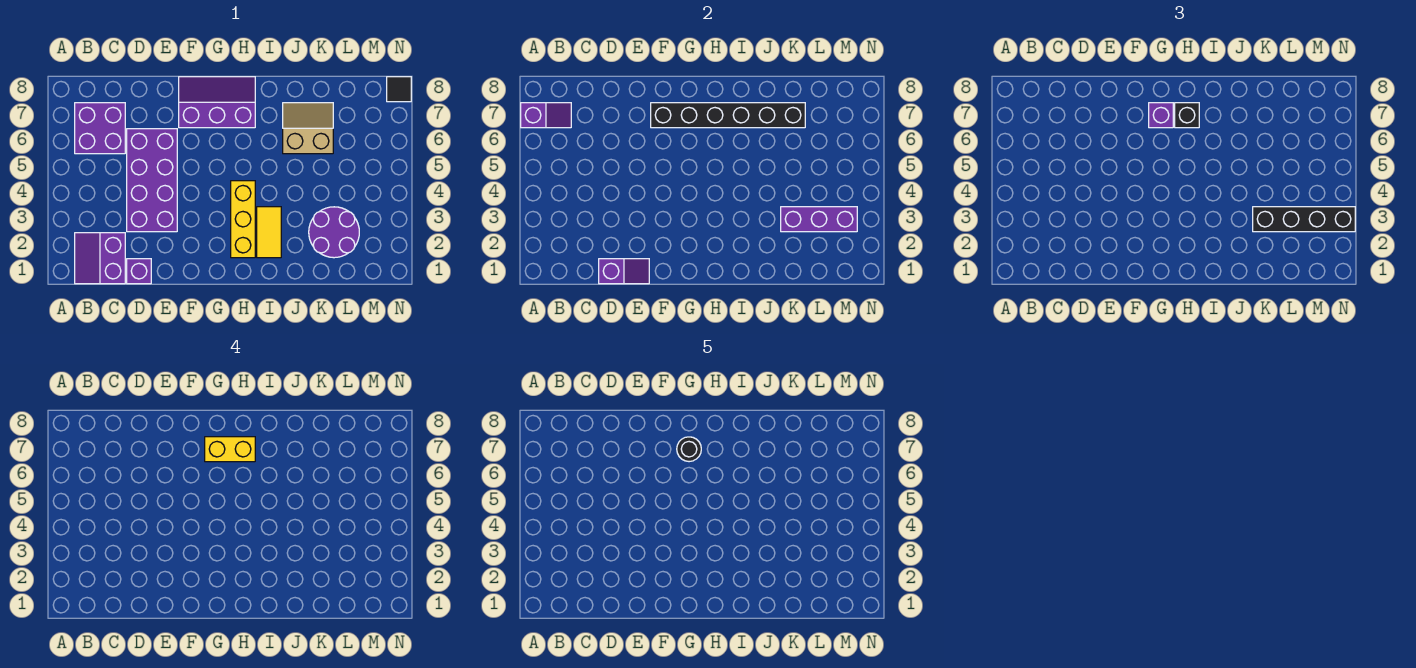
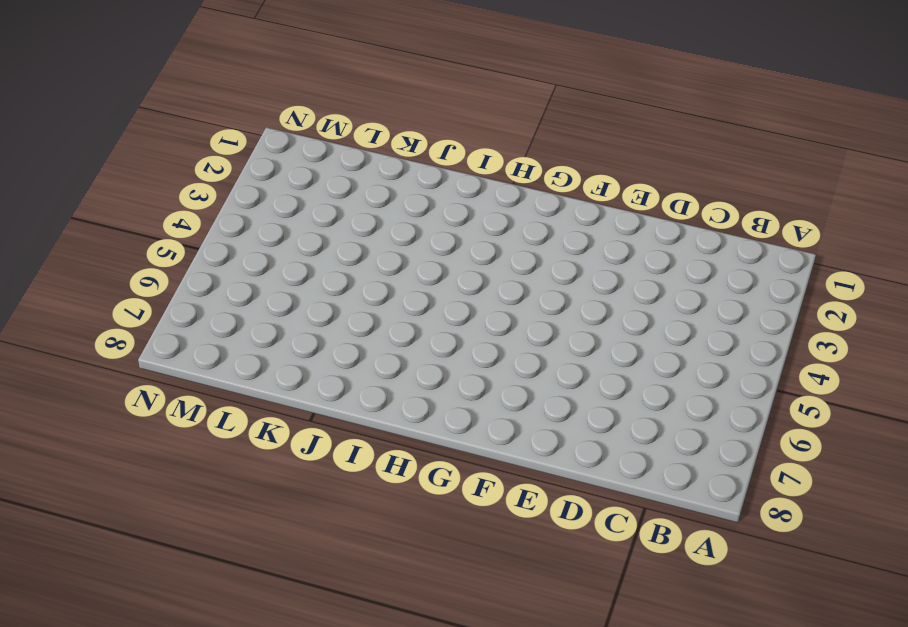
none -> purple slope B1:C2 level 1 top C
none -> purple brick B6:C7 level 1
none -> purple brick D1 level 1

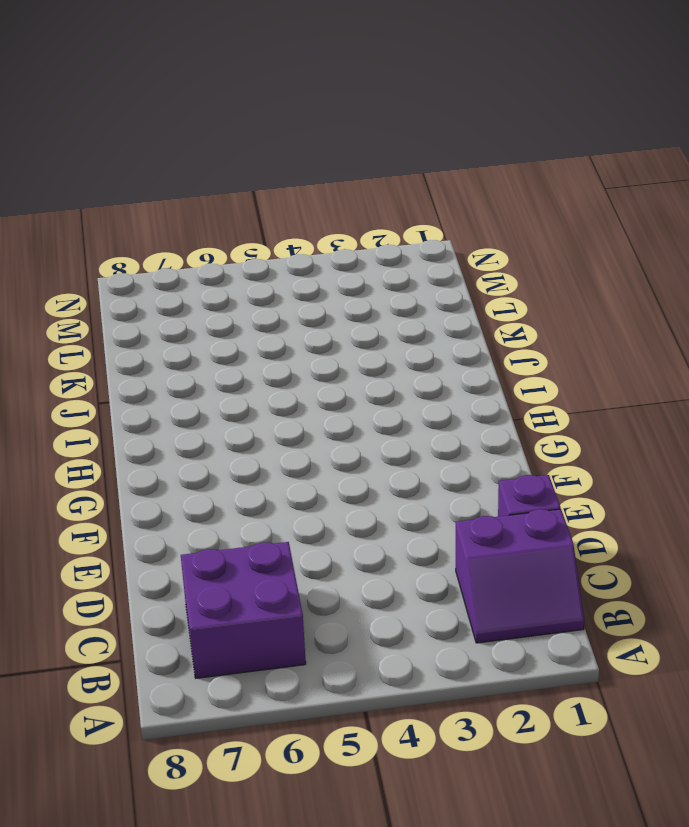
none -> purple brick D3:E6 level 1
none -> purple slope F7:H8 level 1 top 7
none -> yellow brick H2:H4 level 1

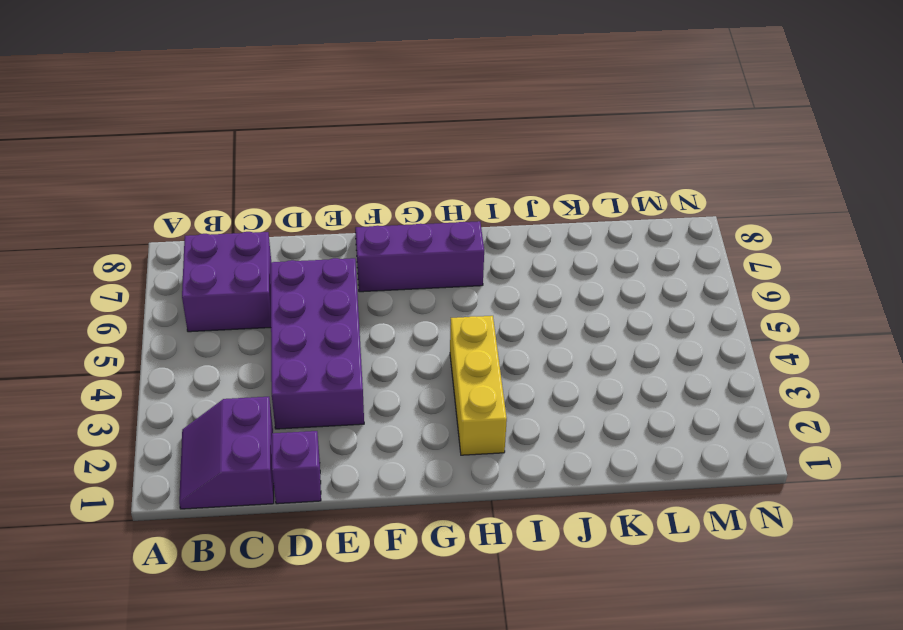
none -> yellow tile I2:I3 level 1
none -> tan slope J6:K7 level 1 top 6
none -> purple round brick K2:L3 level 1

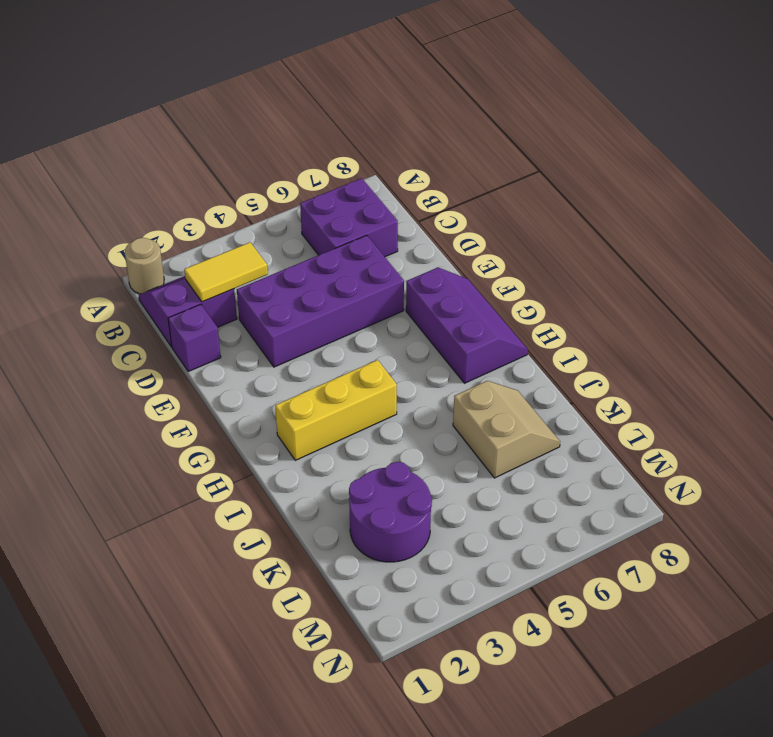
tan round brick A1 level 1 -> none
yellow tile C2:C3 level 2 -> yellow tile I2:I3 level 1
none -> black tile N8 level 1
none -> purple slope A7:B7 level 2 top A
none -> purple slope D1:E1 level 2 top D

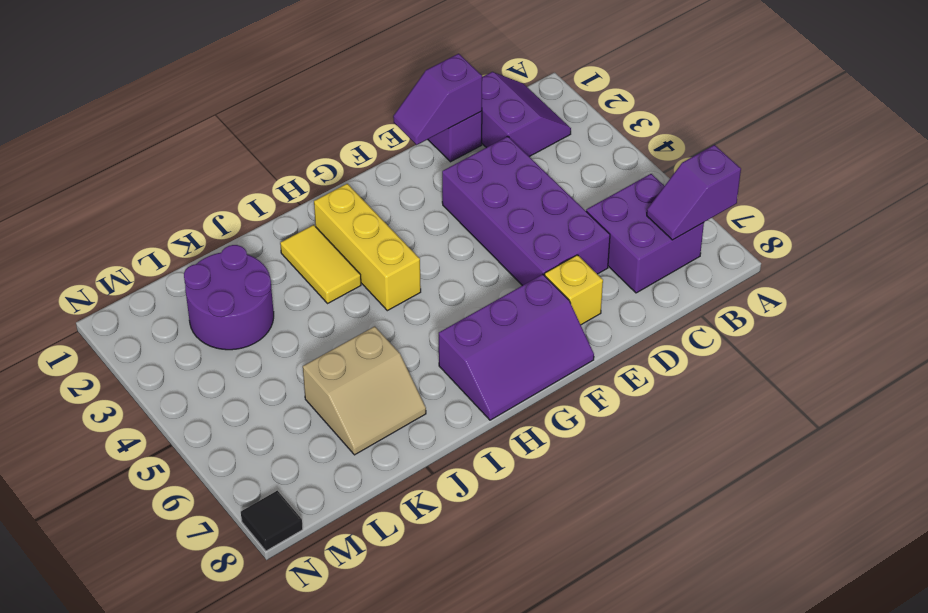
yellow brick E7 level 1 -> none
none -> black brick F7:K7 level 2
none -> purple brick K3:M3 level 2
none -> purple brick G7 level 3

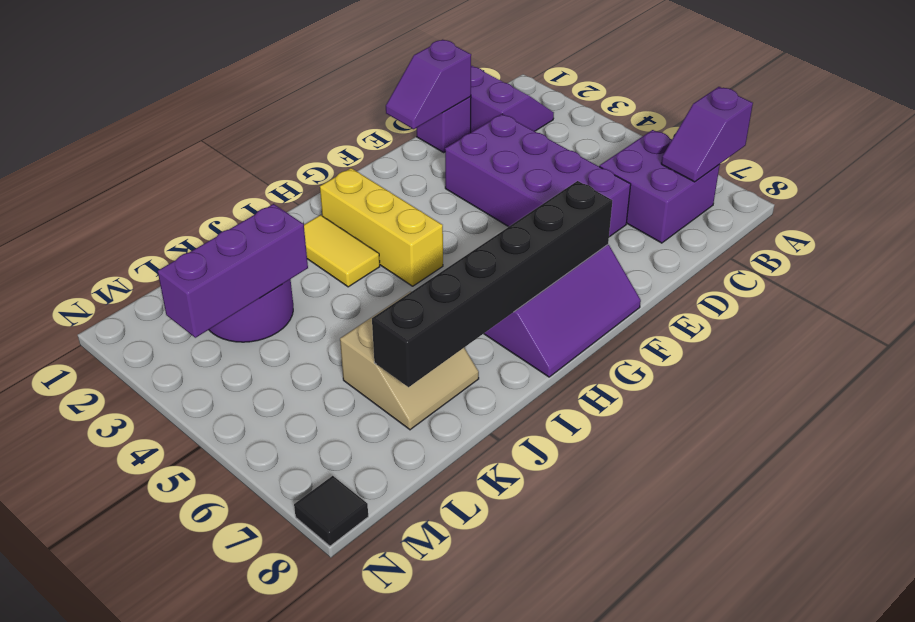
none -> purple brick G7 level 3
none -> black brick H7 level 3
none -> black brick K3:N3 level 3

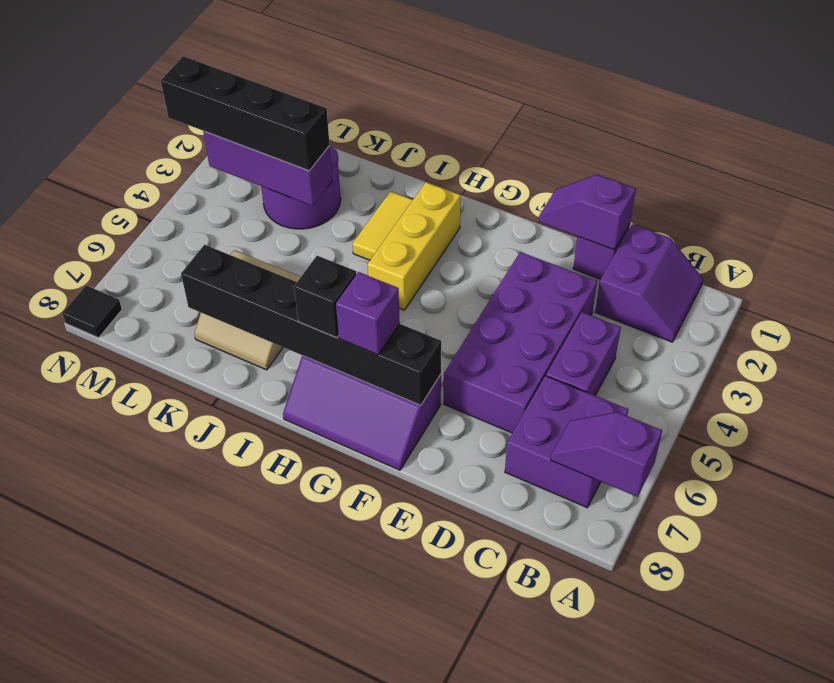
purple brick C4:C5 level 1 -> none
none -> yellow brick G7:H7 level 4
none -> black round brick G7 level 5

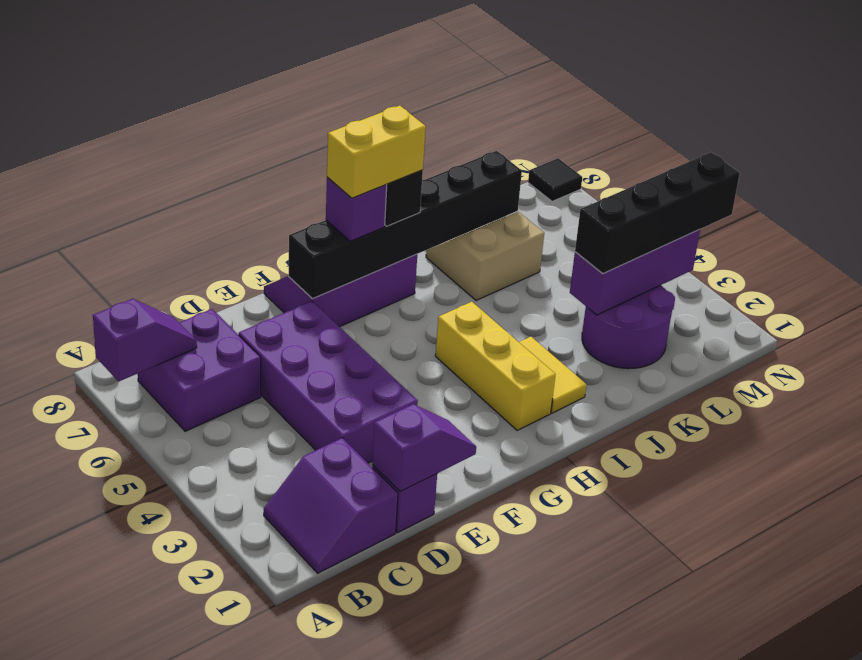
none -> black round brick G7 level 5

